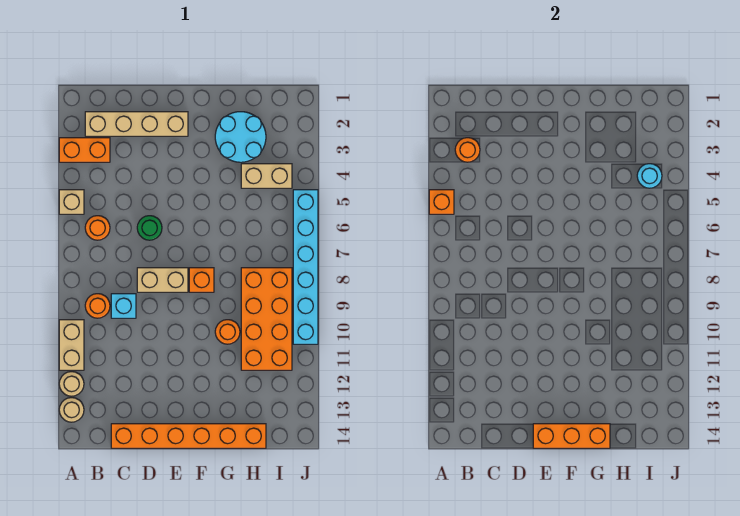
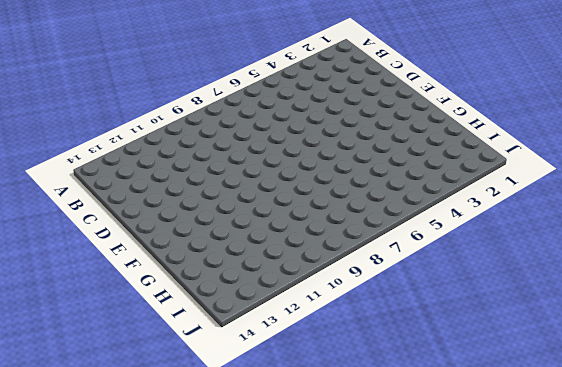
none -> orange brick A3:B3 level 1
none -> tan brick A5 level 1
none -> tan brick A10:A11 level 1

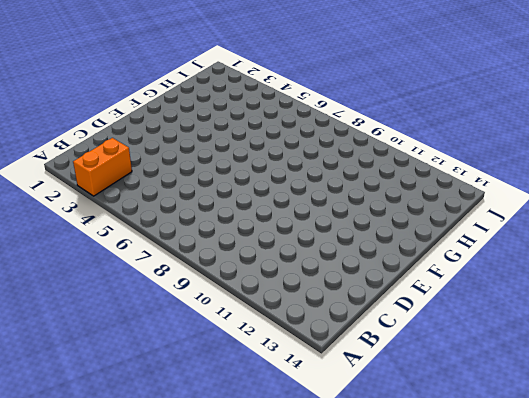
none -> tan brick A5 level 1
none -> tan brick A10:A11 level 1
none -> tan round brick A12 level 1

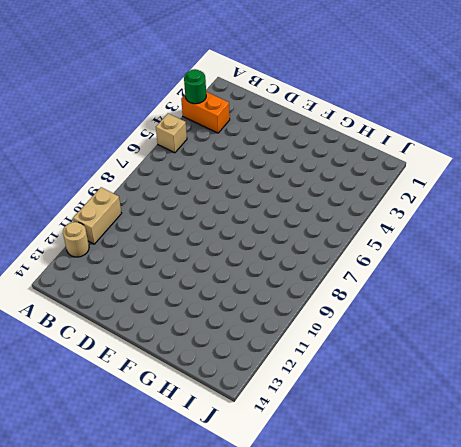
green round brick A3 level 2 -> green round brick D6 level 1
none -> tan round brick A13 level 1
none -> tan brick B2:E2 level 1
none -> orange round brick B6 level 1

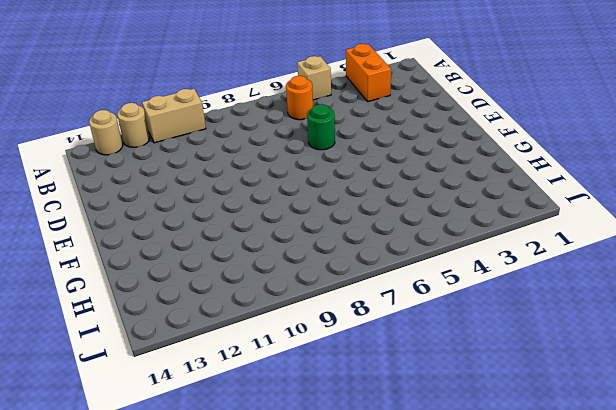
none -> tan brick B2:E2 level 1
none -> orange round brick B9 level 1
none -> cyan brick C9 level 1

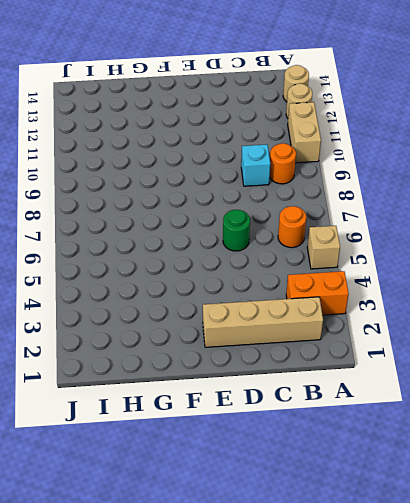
none -> orange brick C14:H14 level 1
none -> tan brick D8:E8 level 1
none -> orange brick F8 level 1

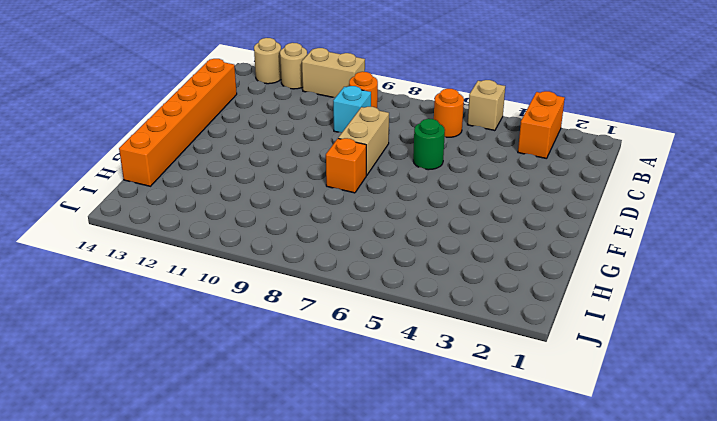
none -> tan brick B2:E2 level 1
none -> cyan round brick G2:H3 level 1
none -> orange round brick G10 level 1

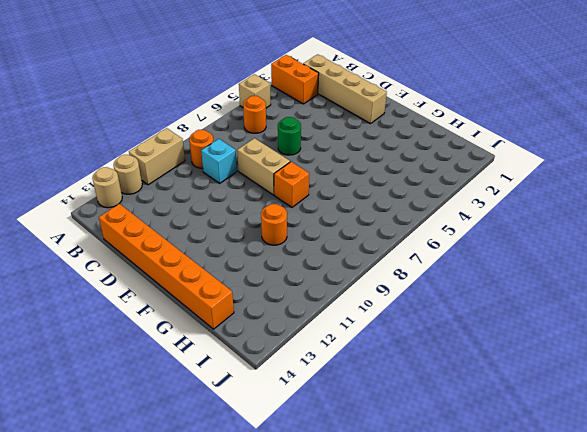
none -> cyan round brick G2:H3 level 1
none -> tan brick H4:I4 level 1
none -> orange brick H8:I11 level 1

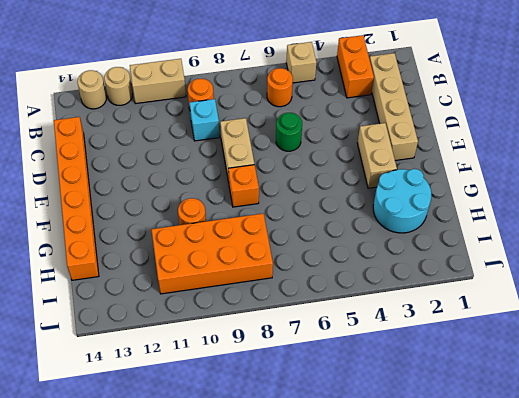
tan brick E3:F3 level 1 -> tan brick H4:I4 level 1
none -> cyan brick J5:J10 level 1
none -> orange brick A5 level 2
none -> orange round brick B3 level 2

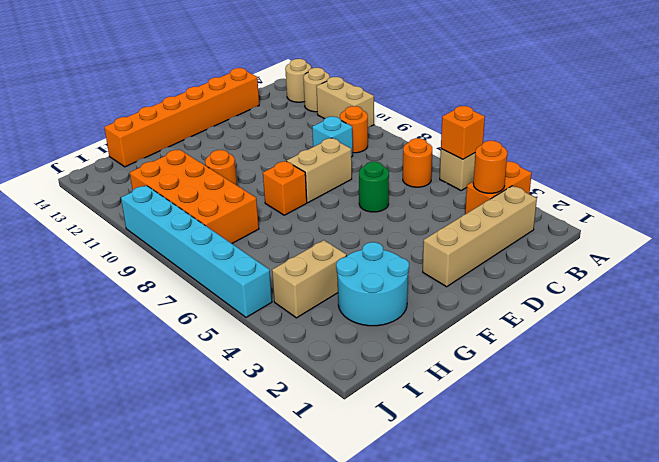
none -> orange brick E14:G14 level 2
none -> cyan round brick I4 level 2

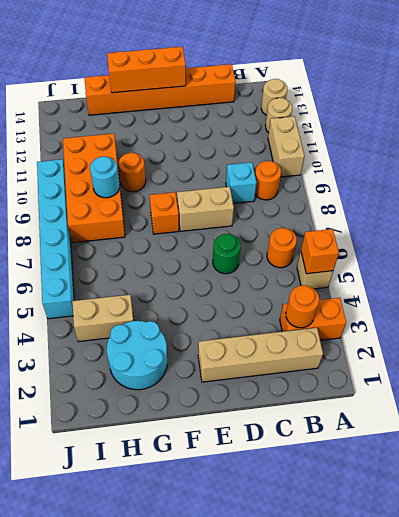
cyan round brick H9 level 2 -> cyan round brick I4 level 2

